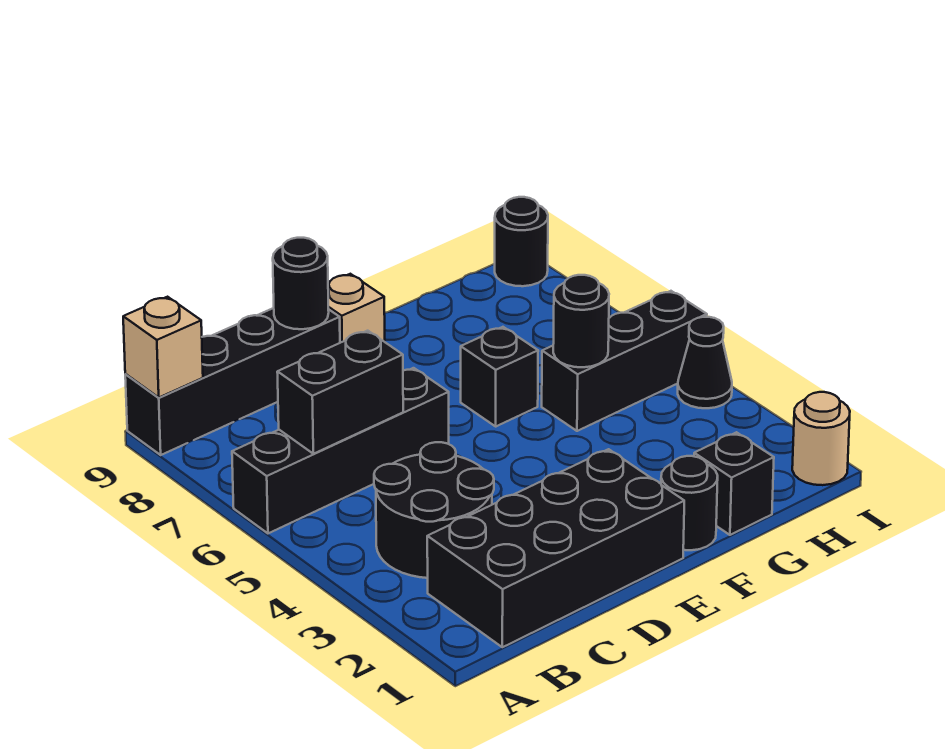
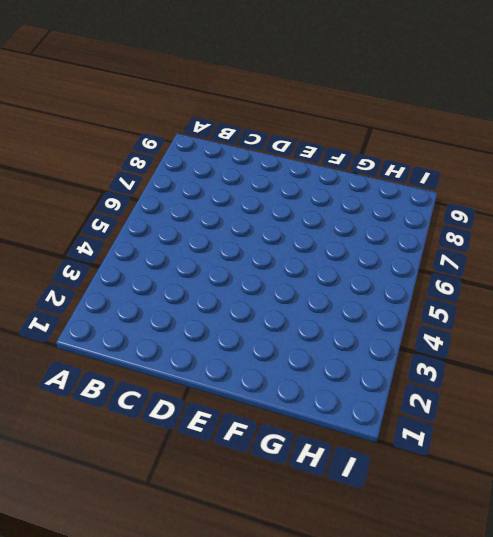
none -> black brick A6:D6 level 1
none -> black brick A9:D9 level 1
none -> black brick B1:E2 level 1

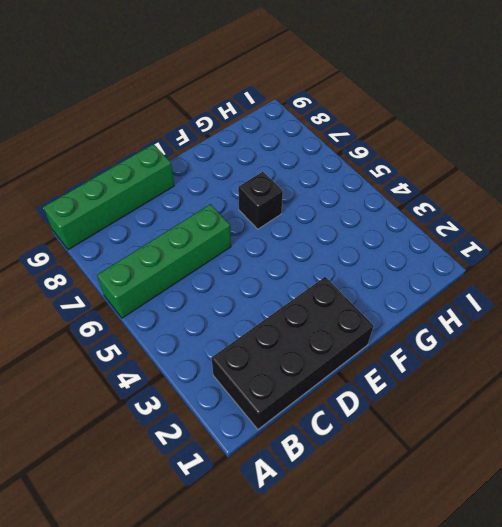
green brick A6:D6 level 1 -> black brick A6:D6 level 1
green brick A9:D9 level 1 -> black brick A9:D9 level 1
none -> black round brick B3:C4 level 1
none -> tan brick E9 level 1
none -> black round brick F1 level 1

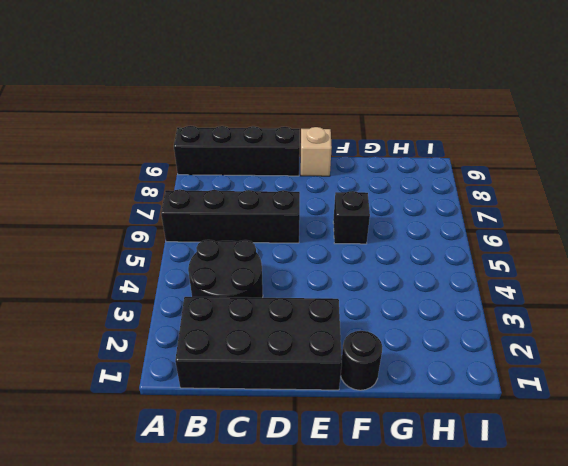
none -> black brick G1 level 1
none -> black brick G5:I5 level 1
none -> tan round brick I1 level 1

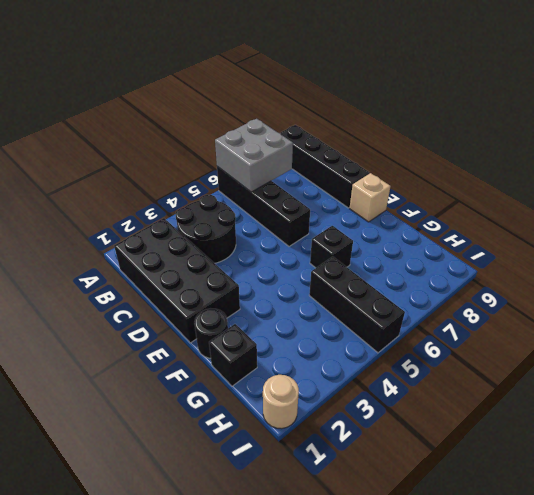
grey brick A6:B7 level 2 -> black brick B6:C6 level 2
none -> black cone I4 level 1
none -> black round brick I9 level 1
none -> tan brick A9 level 2

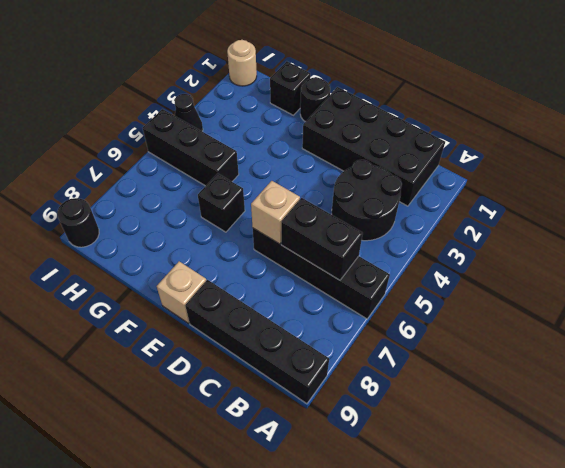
tan brick D6 level 2 -> tan brick A9 level 2
none -> black round brick D9 level 2
none -> black round brick G5 level 2

